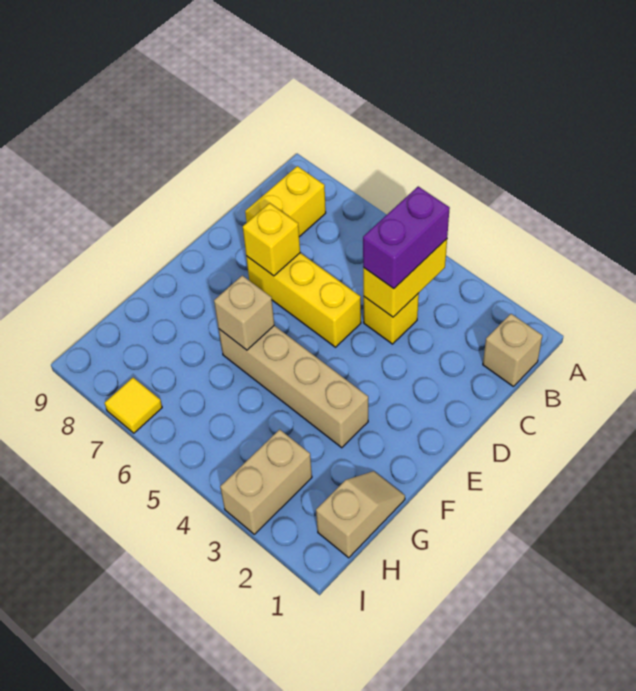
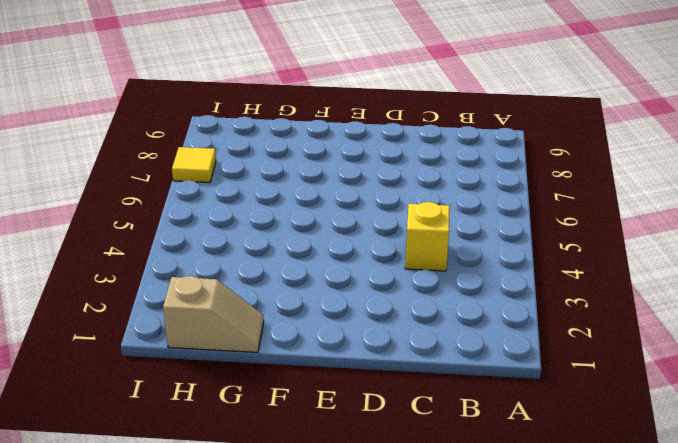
none -> tan brick B1 level 1
none -> yellow brick B8:C8 level 1
none -> yellow brick D5:D7 level 1

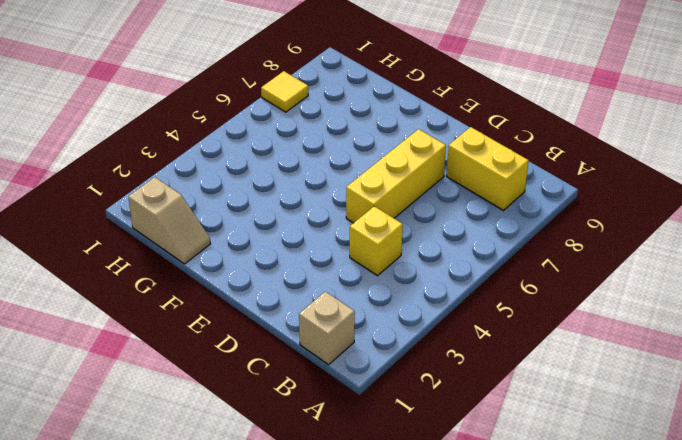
none -> tan brick F3:F6 level 1
none -> tan brick H3:I3 level 1
none -> yellow brick B4:C4 level 2

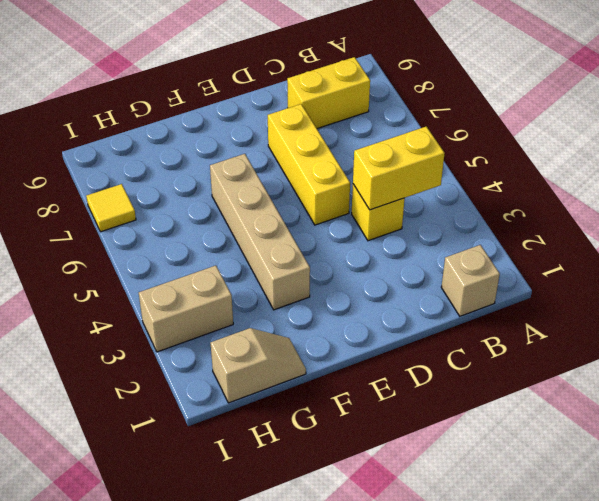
none -> yellow brick D7 level 2
none -> tan brick F6 level 2
none -> purple brick B4:C4 level 3

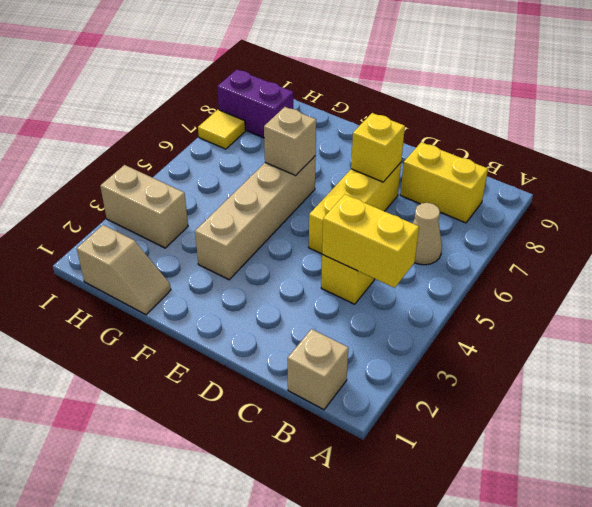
tan cone B6 level 1 -> none
purple brick H8:I8 level 1 -> purple brick B4:C4 level 3

